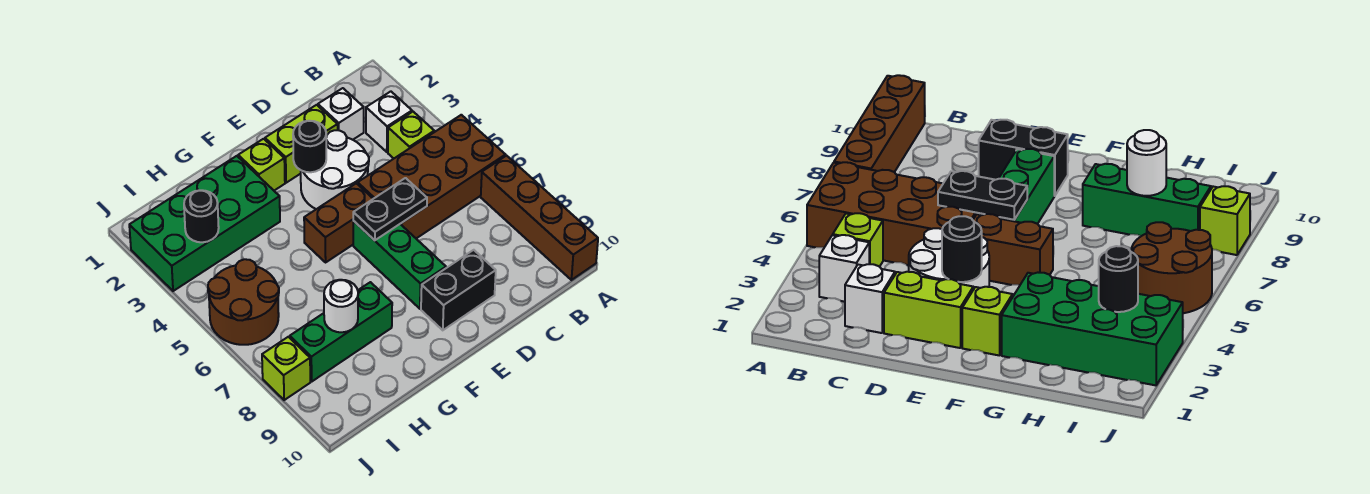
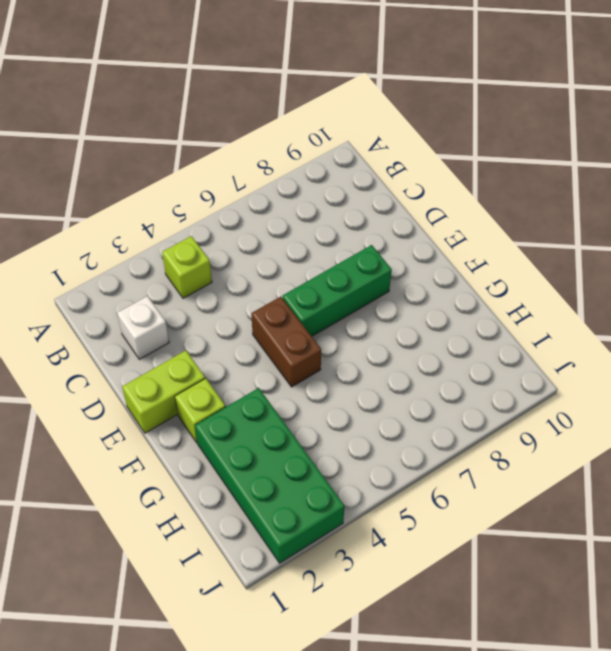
lime brick E1:E2 level 1 -> lime brick D2:E2 level 1
none -> brown brick A5:D6 level 1
none -> brown brick A7:A10 level 1
none -> white brick B3 level 1

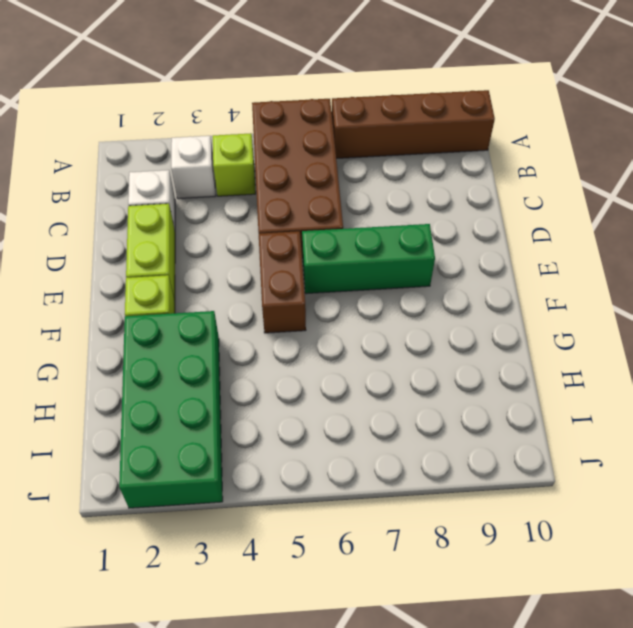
none -> white round brick D3:E4 level 1
none -> black brick D9:E9 level 1
none -> green brick G8:I8 level 1

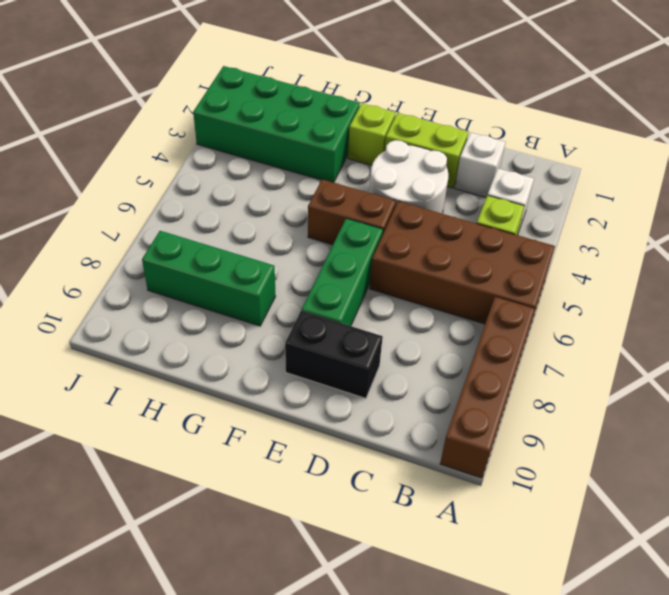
none -> brown round brick I5:J6 level 1
none -> lime brick J8 level 1
none -> black plate D6:E6 level 2

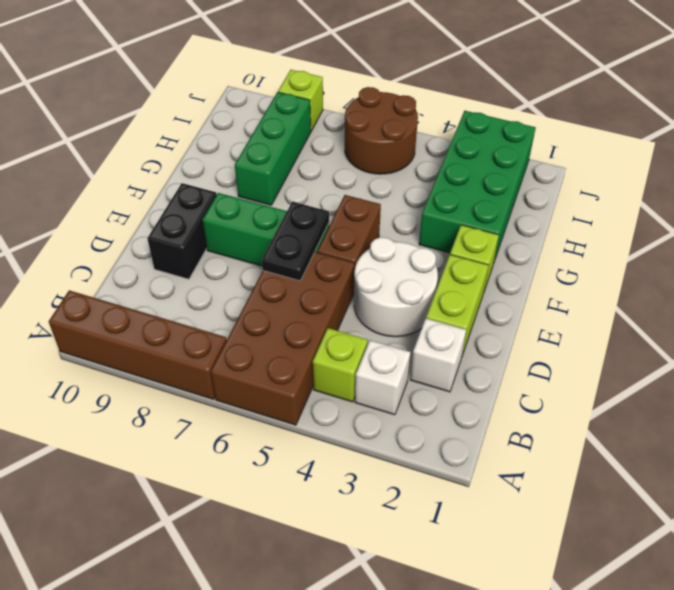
none -> black round brick E3 level 2
none -> white round brick H8 level 2
none -> black round brick I3 level 2

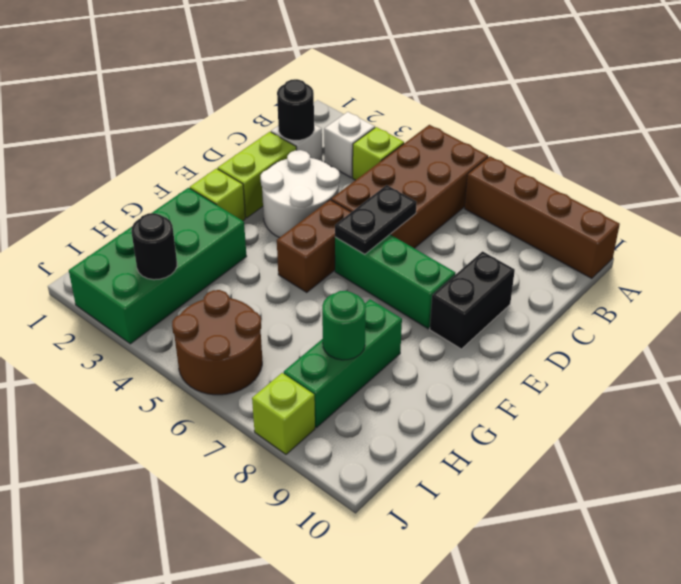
black round brick C2 level 2 -> black round brick E3 level 2
green round brick H8 level 2 -> white round brick H8 level 2

